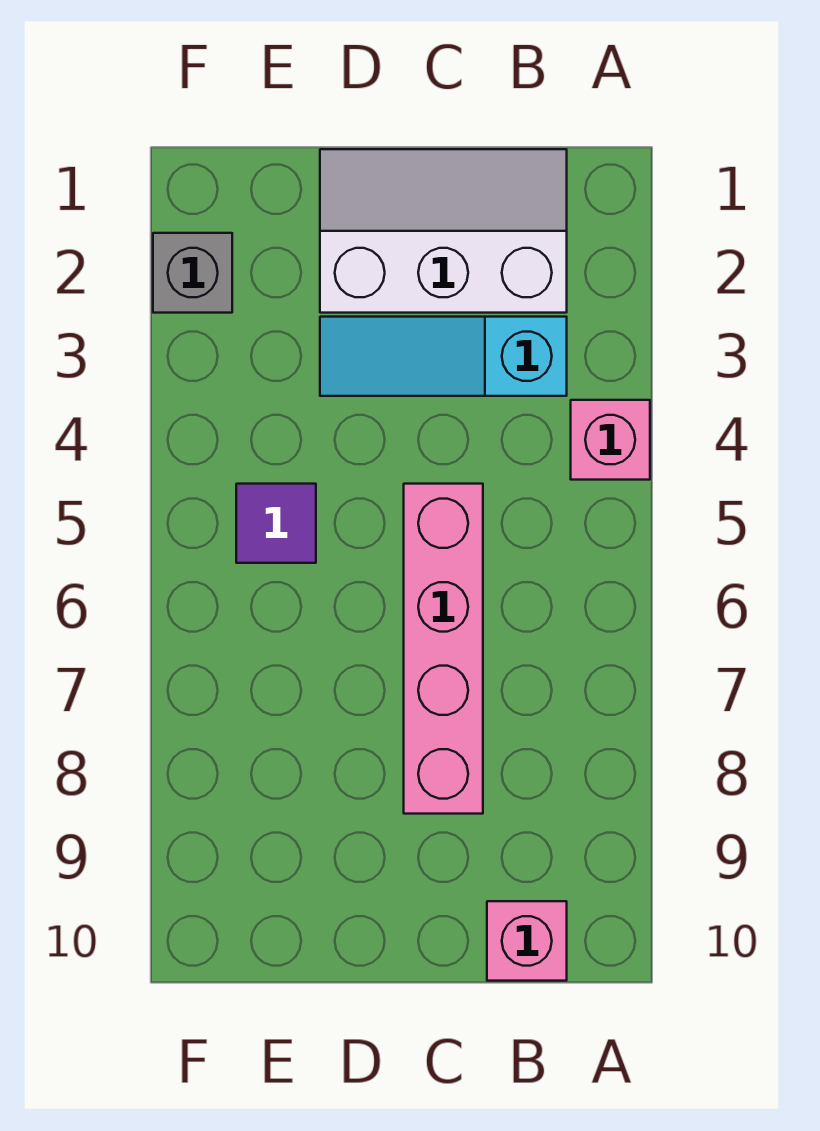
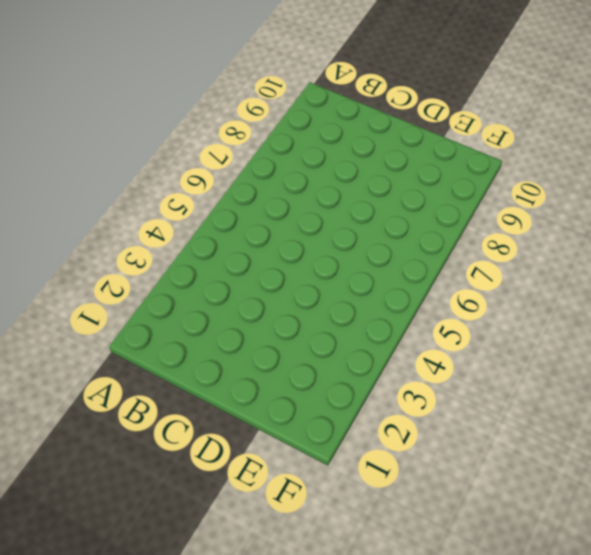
none -> pink brick A4 level 1
none -> white slope B1:D2 level 1 top 2

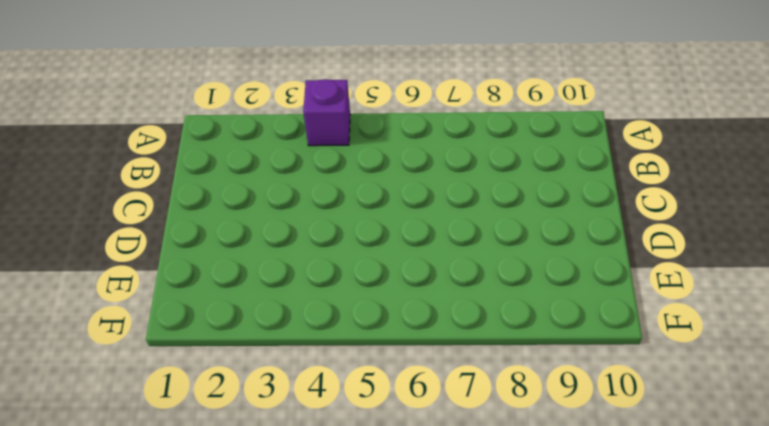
purple brick A4 level 1 -> pink brick A4 level 1
none -> white slope B1:D2 level 1 top 2
none -> cyan slope B3:D3 level 1 top B

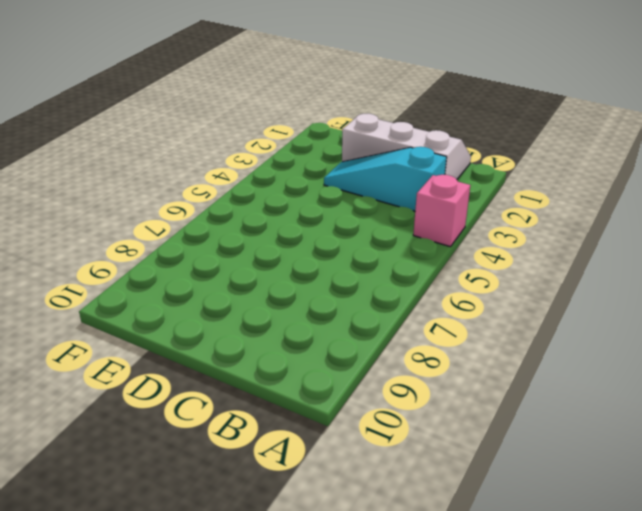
none -> pink brick B10 level 1
none -> pink brick C5:C8 level 1

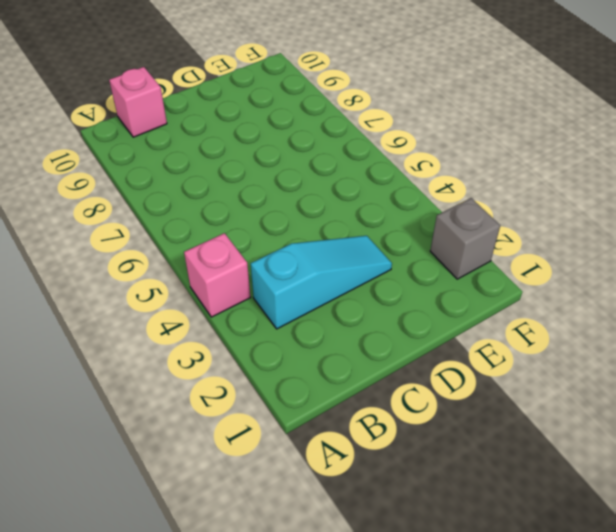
none -> white slope B1:D2 level 1 top 2
none -> pink brick C5:C8 level 1

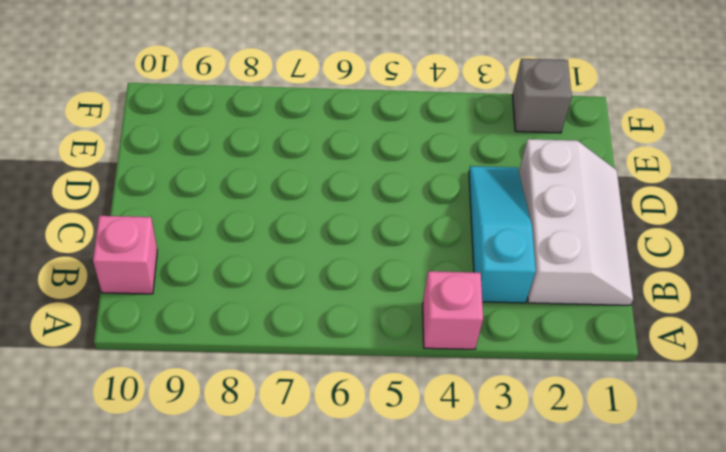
none -> pink brick C5:C8 level 1
none -> purple tile E5 level 1

